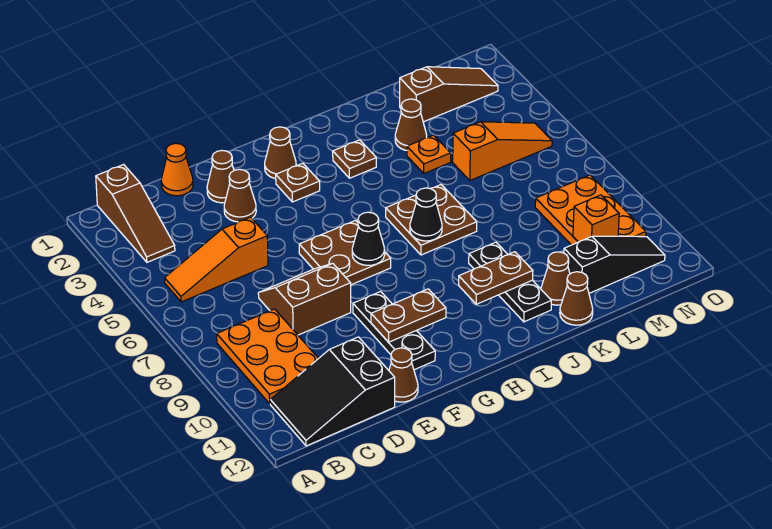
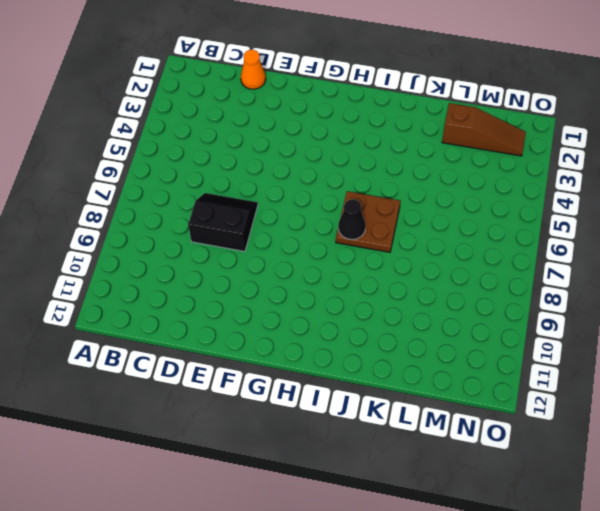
black slope D7:E8 level 1 top 8 -> brown slope D7:E8 level 1 top 8
none -> brown slope B1:B3 level 1 top 1
none -> orange slope B5:D5 level 1 top D
none -> orange plate B8:C10 level 1

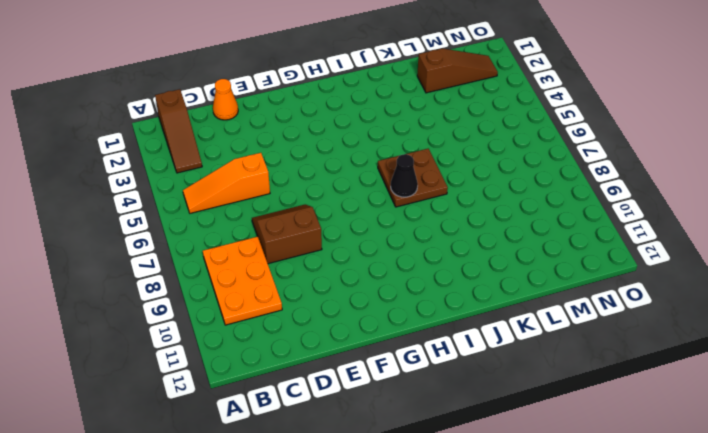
none -> black slope B11:D12 level 1 top D
none -> brown cone E2 level 1
none -> brown cone E3 level 1

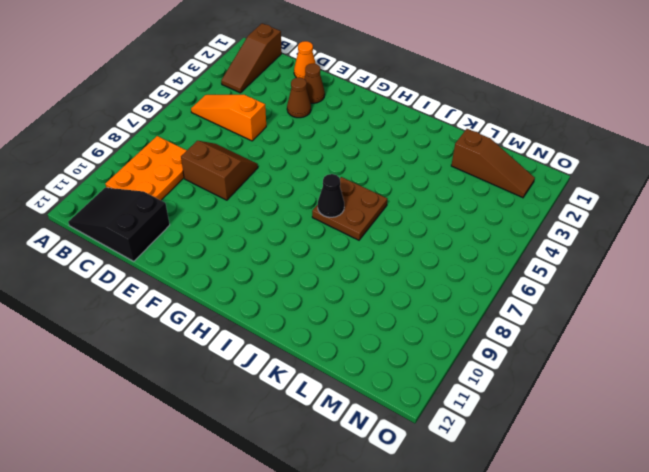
none -> brown cone E12 level 1
none -> brown plate F6:G7 level 1
none -> black plate F9:F11 level 1

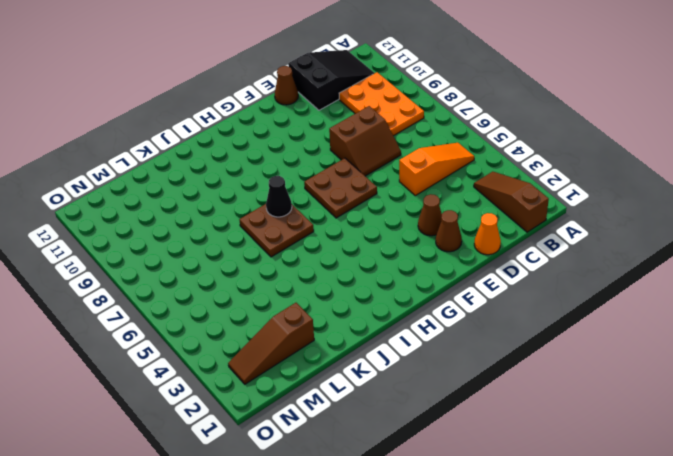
none -> black plate F9:F11 level 1
none -> brown cone G2 level 1
none -> brown plate G3 level 1

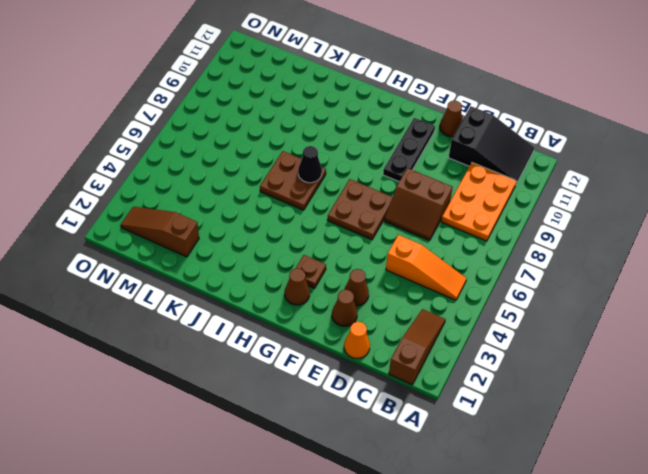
none -> brown plate I3 level 1
none -> black plate J9:J11 level 1
none -> brown cone K3 level 1

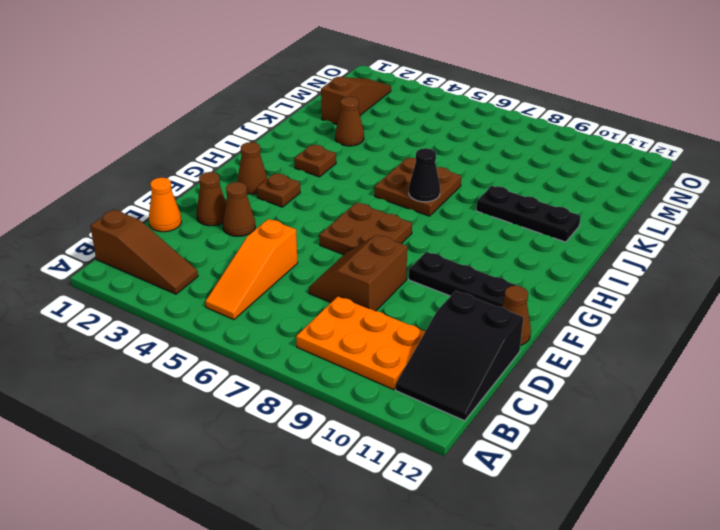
none -> orange plate K4 level 1
none -> brown cone K11 level 1
none -> brown cone K12 level 1

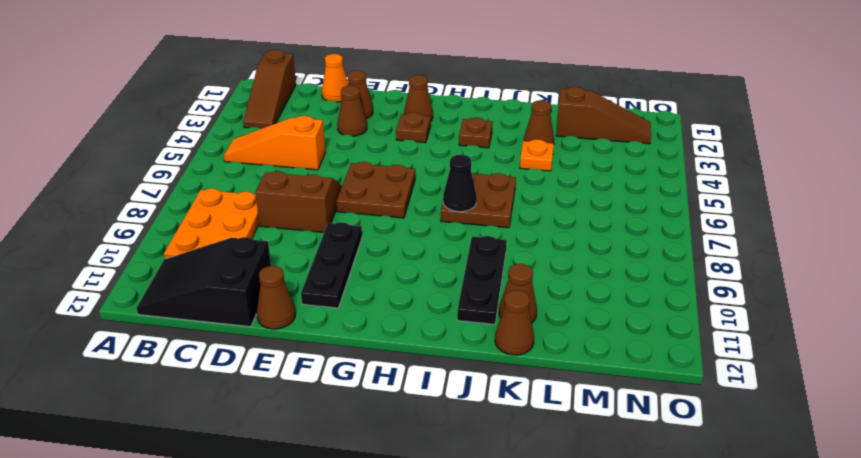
none -> orange slope L5:N5 level 1 top L
none -> black slope L11:N11 level 1 top L
none -> orange plate M8:N10 level 1

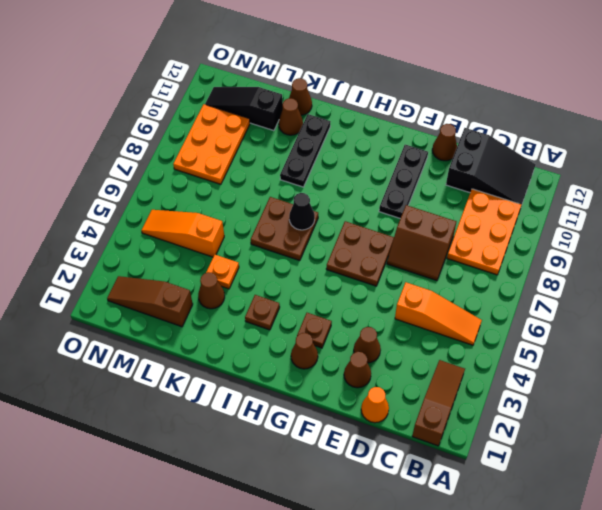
none -> brown plate F10:G10 level 2
none -> black cone G7 level 2
none -> brown plate I10:J10 level 2

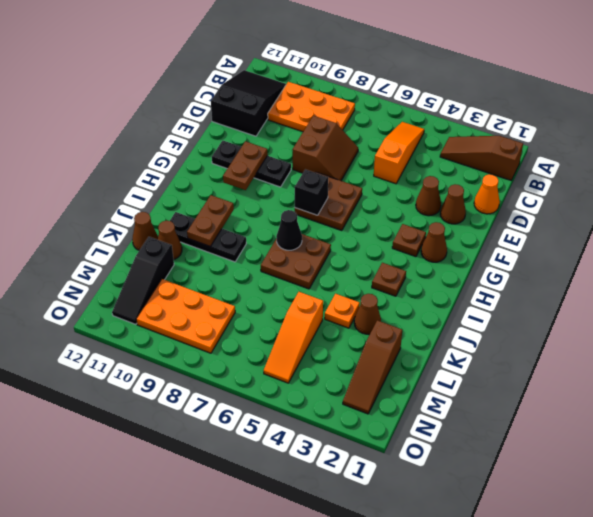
black brick G7 level 2 -> black cone G7 level 2
none -> brown cone E12 level 1
none -> orange brick M10 level 2

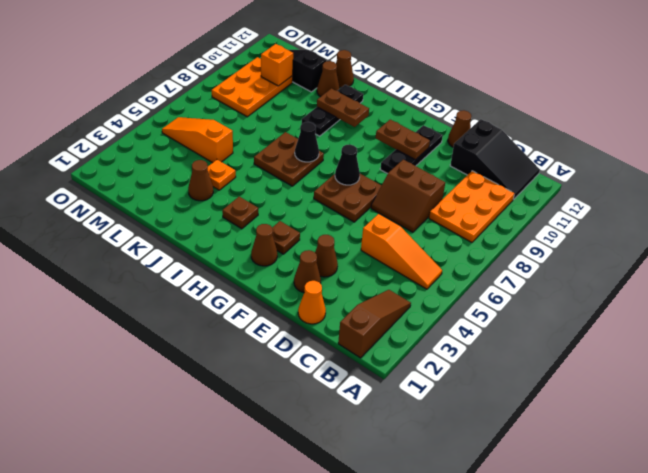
none -> brown slope L2:N2 level 1 top L

